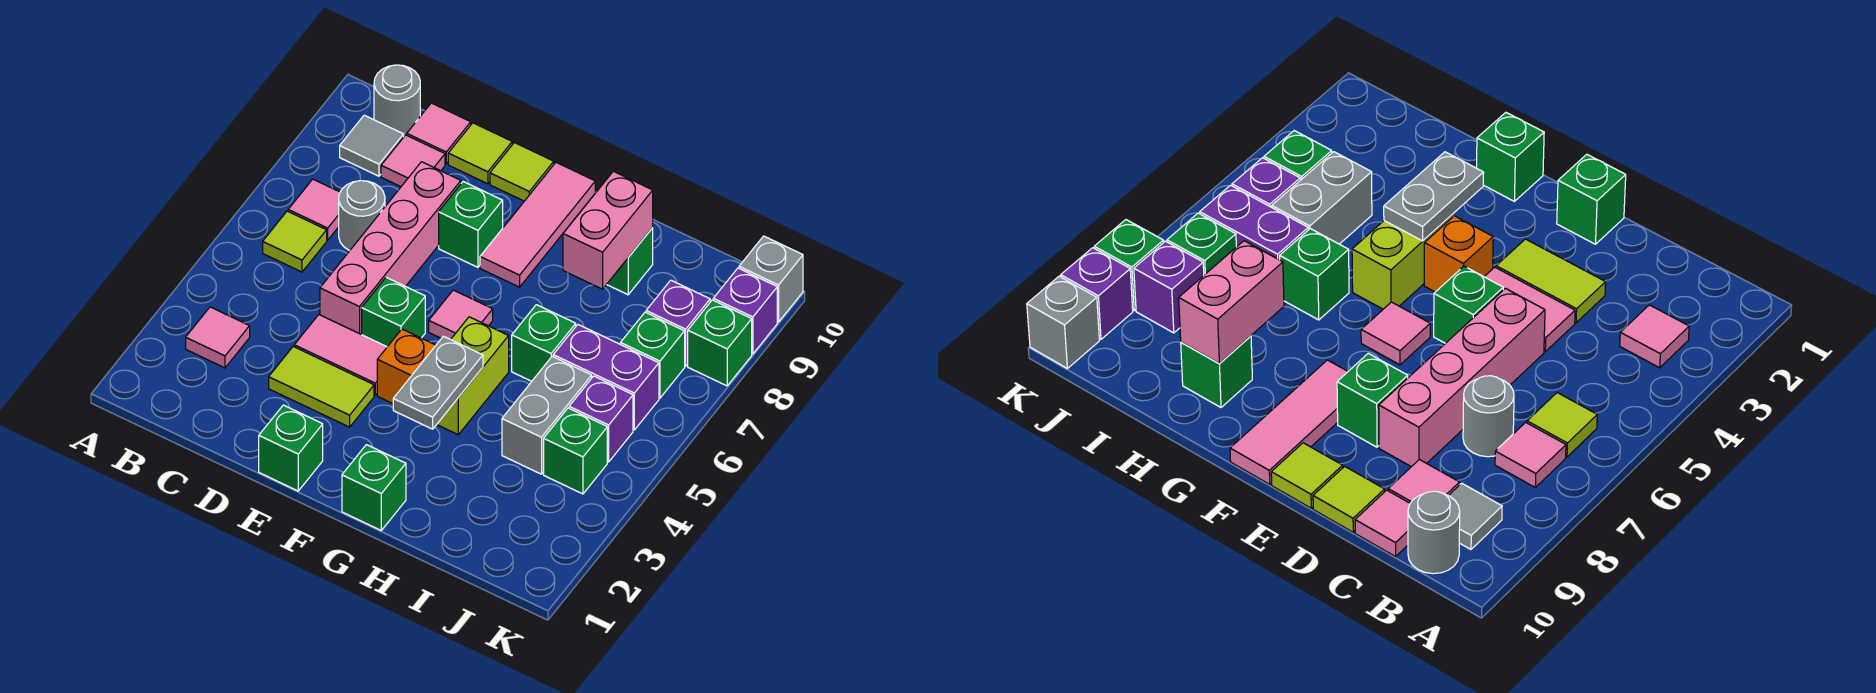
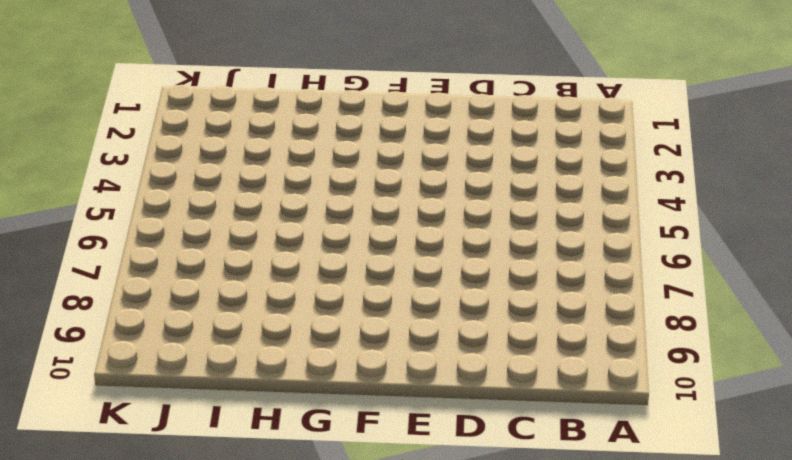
none -> pink tile B3 level 1
none -> lime tile B6 level 1
none -> pink tile B7 level 1
none -> grey tile B9 level 1

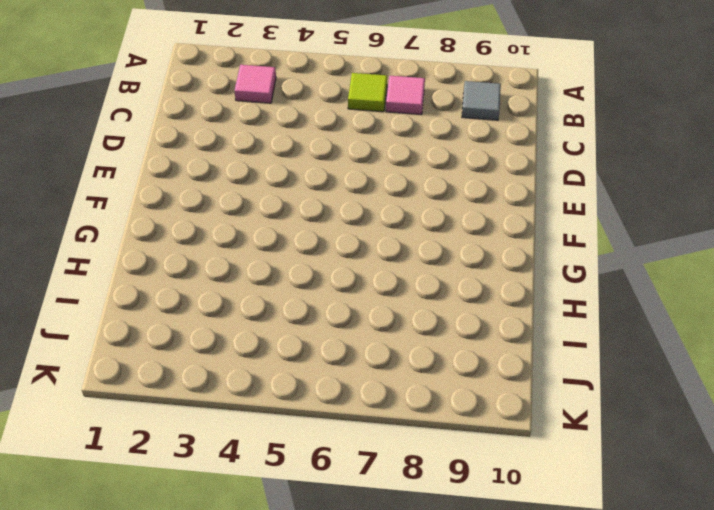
none -> grey round brick B10 level 1
none -> grey round brick C7 level 1
none -> pink tile C9 level 1
none -> pink tile C10 level 1

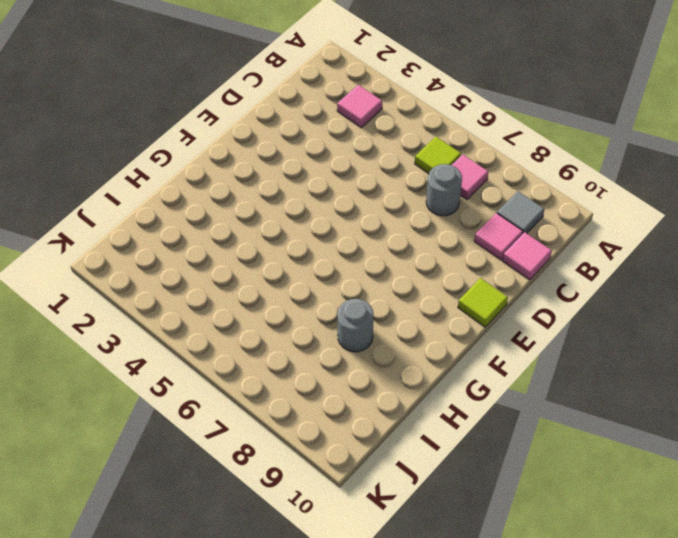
grey round brick H8 level 1 -> grey round brick B10 level 1
none -> lime tile D3:E3 level 1
none -> pink tile D4:E4 level 1
none -> pink brick D5:D8 level 1
none -> lime tile D10 level 1

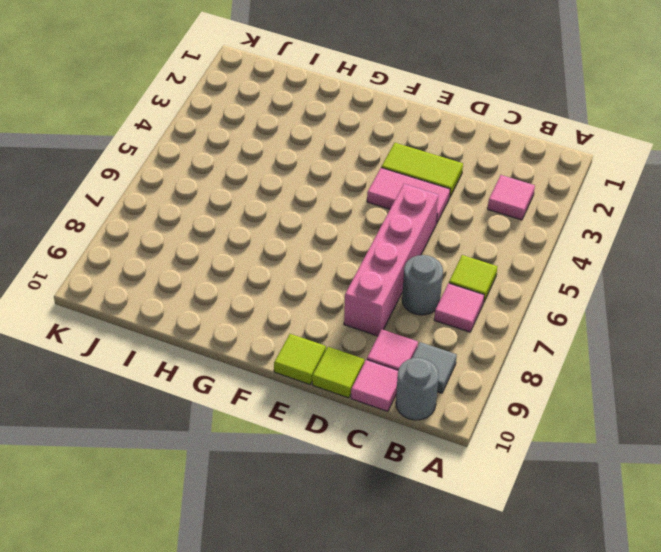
none -> green brick E1 level 1
none -> green brick E5 level 1
none -> green brick E8 level 1
none -> orange brick F4 level 1

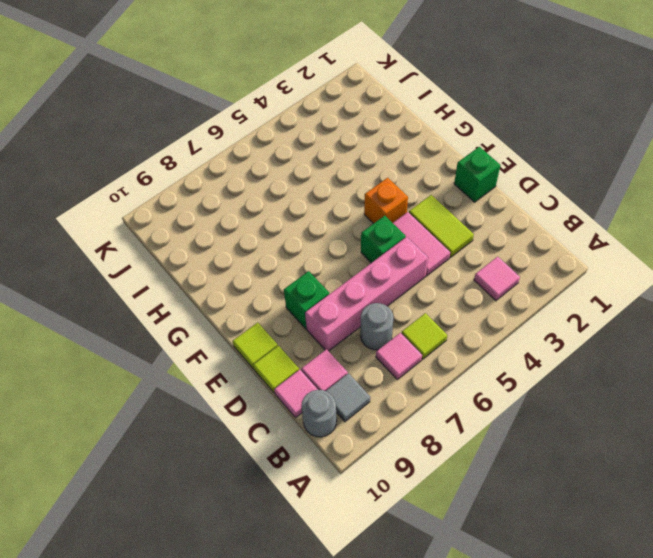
none -> pink tile F6 level 1
none -> pink tile F8:F10 level 1
none -> green brick G1 level 1
none -> lime brick G4:G5 level 1

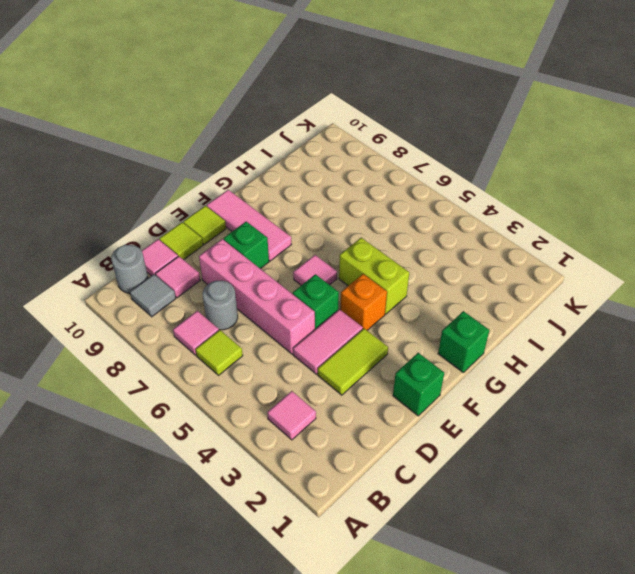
none -> green brick H6 level 1
none -> green brick H9 level 1
none -> grey brick I4:I5 level 1
none -> purple brick I6:J6 level 1

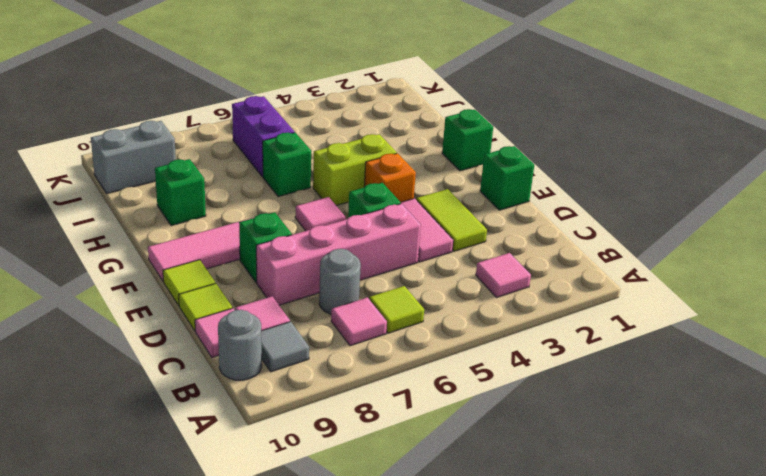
grey brick J9:J10 level 1 -> grey brick I4:I5 level 1
none -> green brick J4 level 1
none -> purple brick J5 level 1
none -> green brick J7 level 1
none -> purple brick J8 level 1

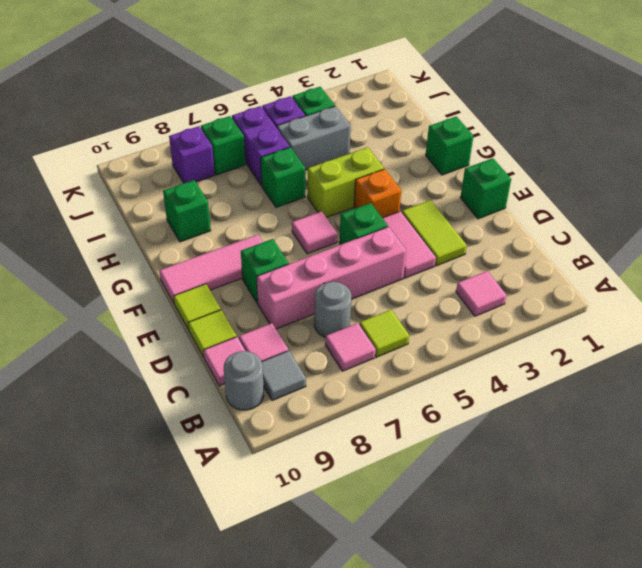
none -> green brick K8 level 1
none -> purple brick K9 level 1
none -> grey brick K10 level 1
none -> grey plate G3:G4 level 2

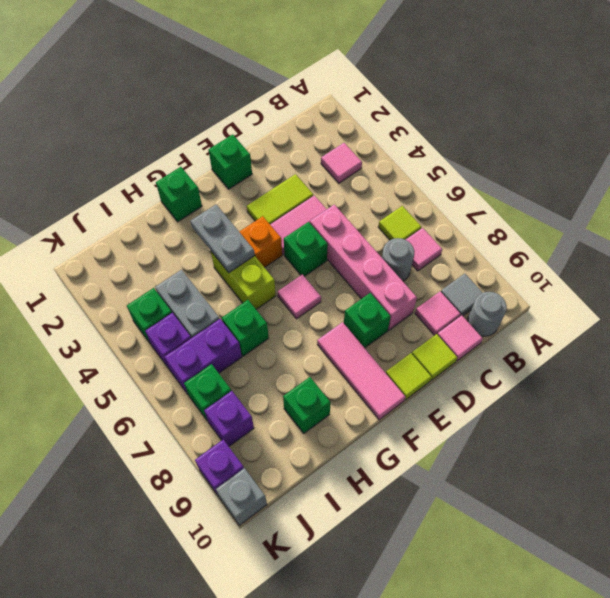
none -> green brick K8 level 1
none -> pink brick H8:H9 level 2

